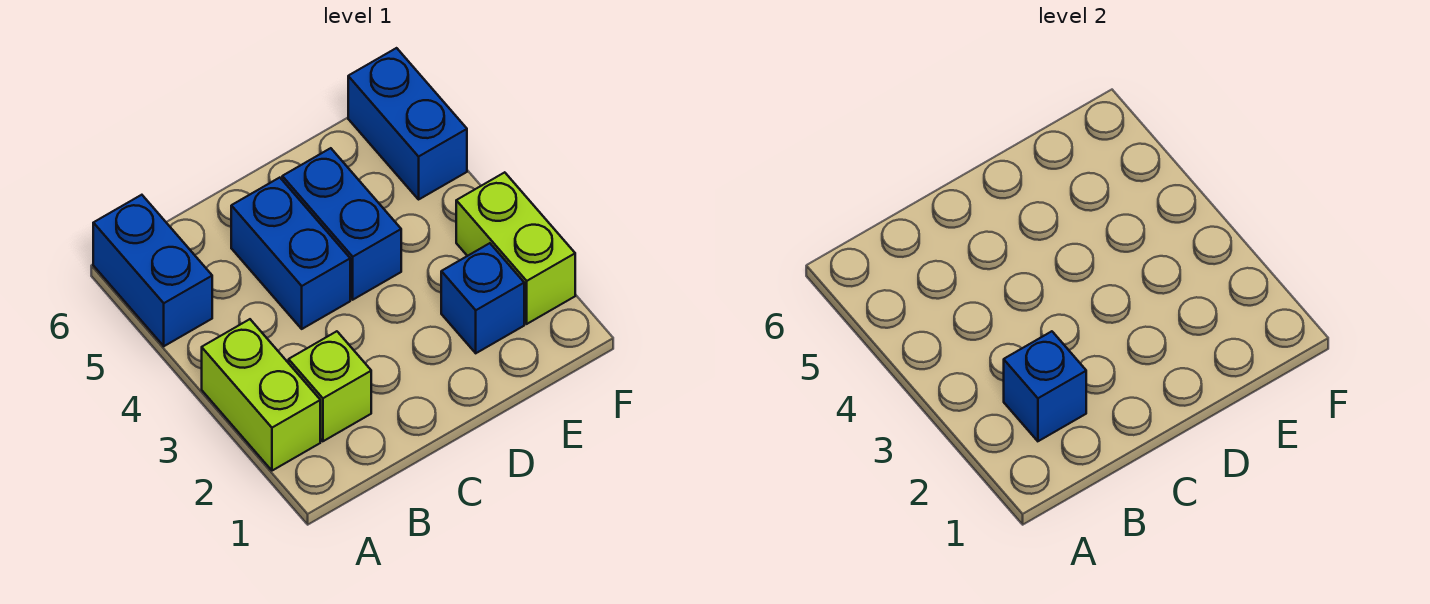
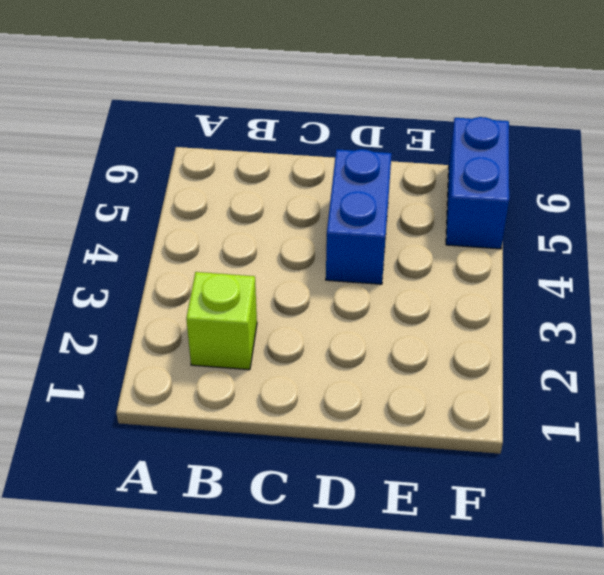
none -> lime brick A2:A3 level 1
none -> blue brick A5:A6 level 1

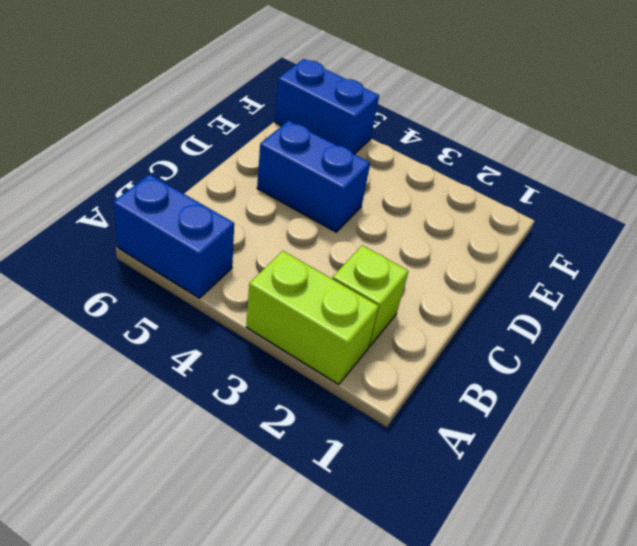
none -> blue brick C4:C5 level 1
none -> blue brick E2 level 1

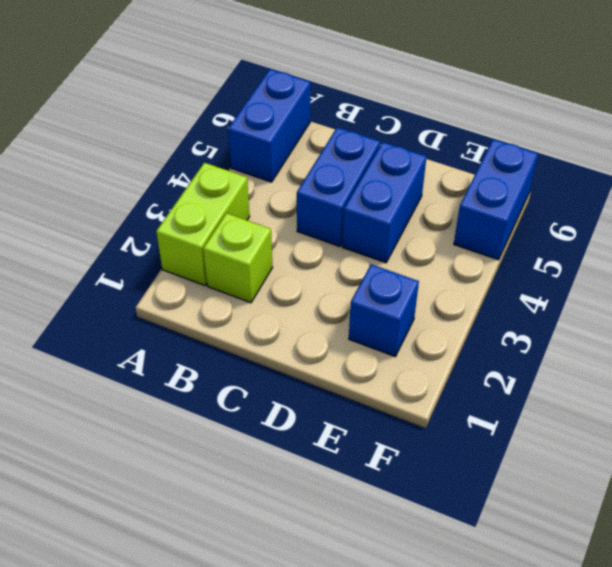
none -> lime brick F2:F3 level 1
none -> blue brick B2 level 2

